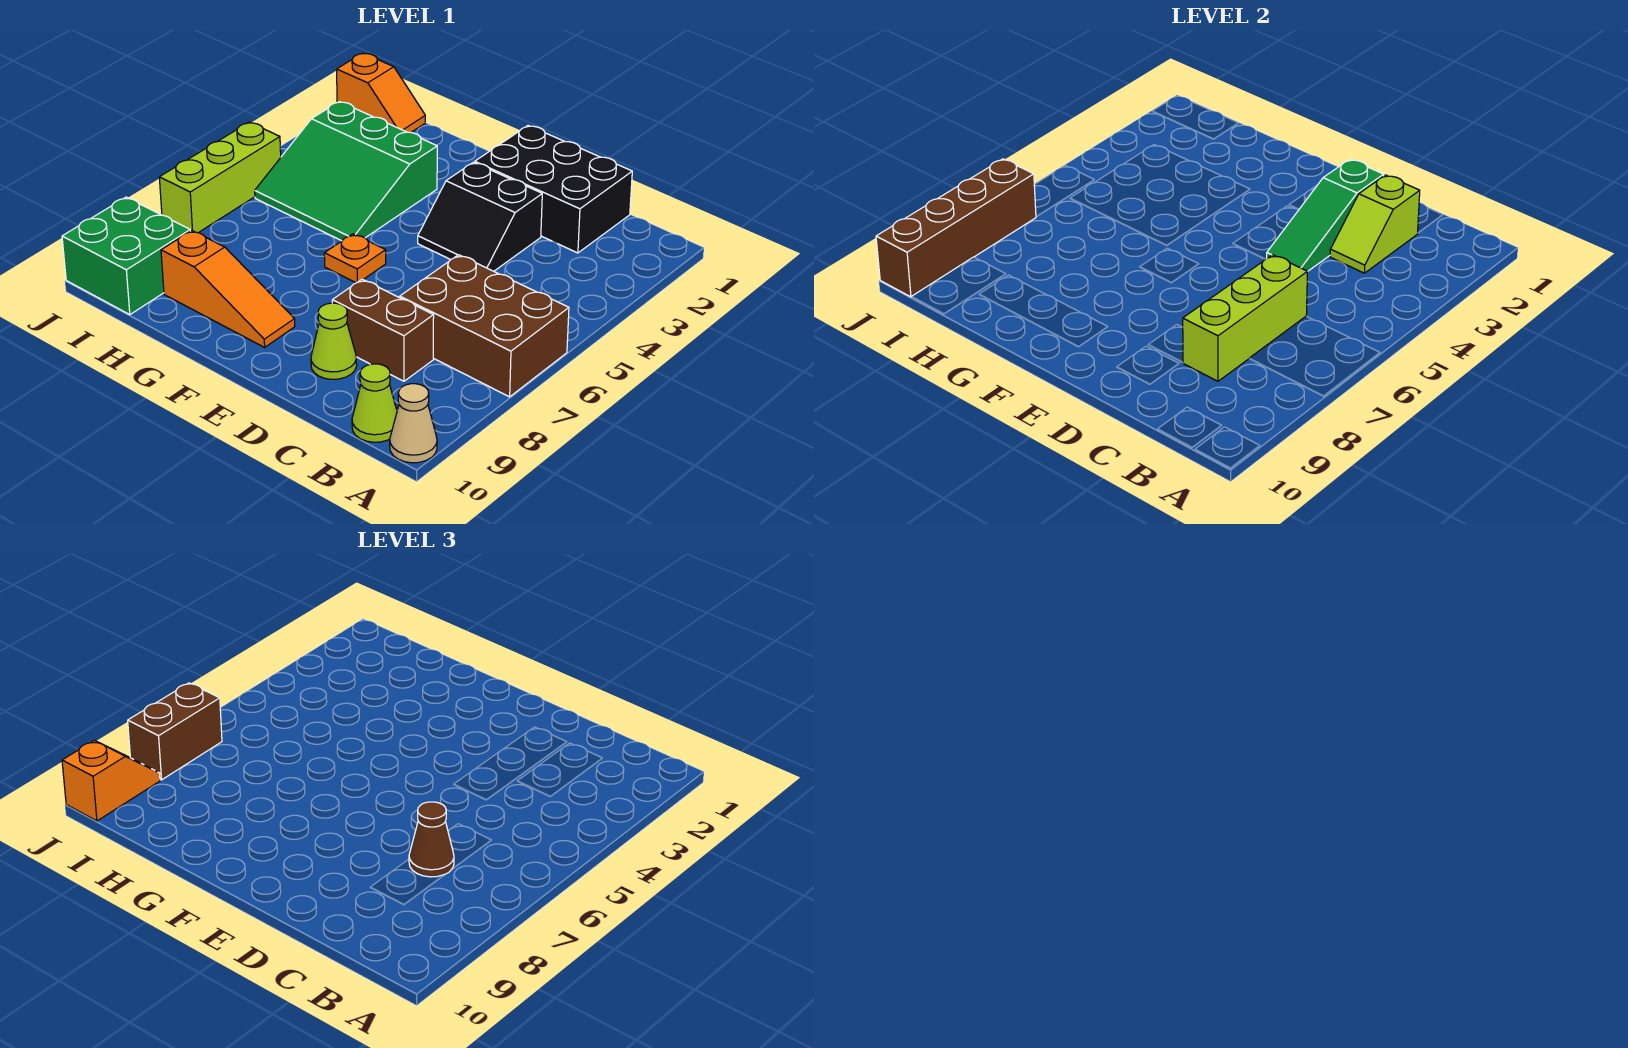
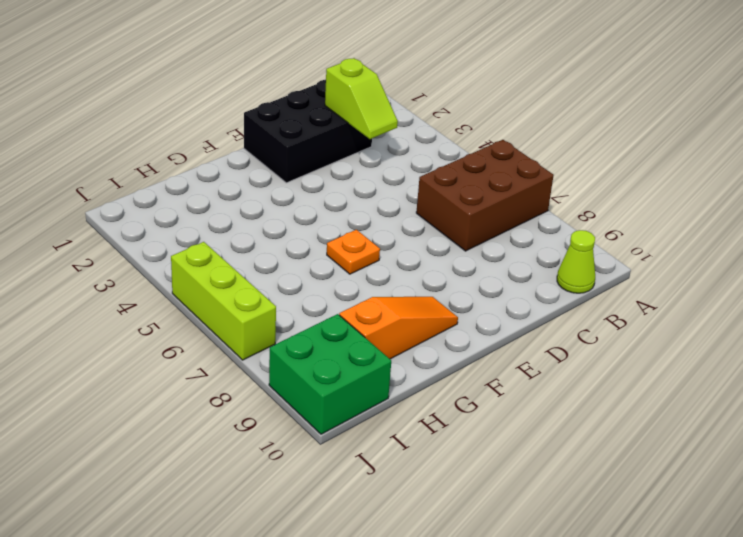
none -> tan cone A10 level 1
none -> brown brick C8:D8 level 1
none -> black slope D3:E4 level 1 top 3

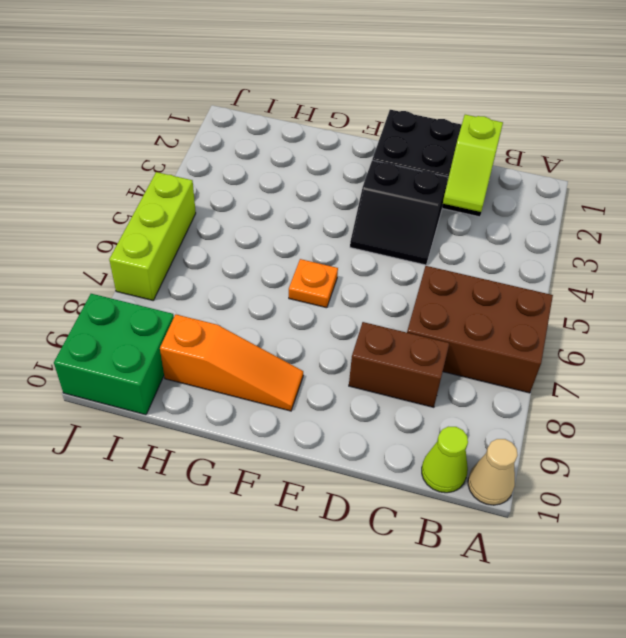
none -> lime cone D9 level 1
none -> green slope G3:I5 level 1 top 3
none -> orange slope I1:J1 level 1 top J

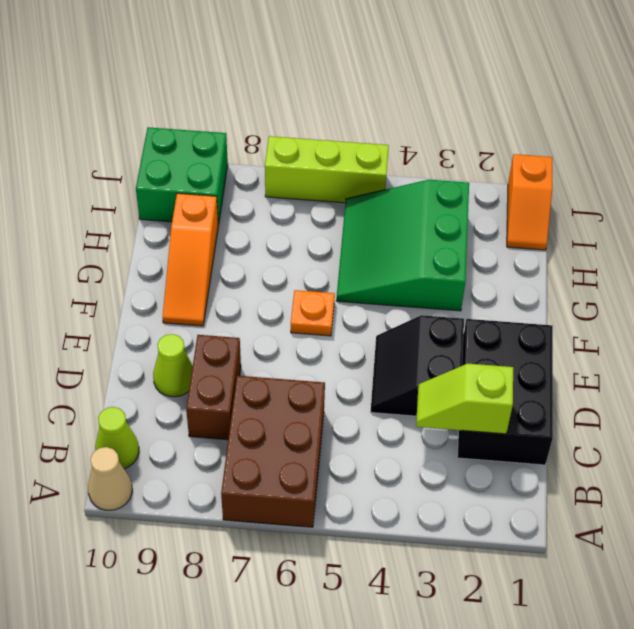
none -> lime brick C6:C8 level 2
none -> green slope D2:D4 level 2 top 2
none -> brown brick J7:J10 level 2

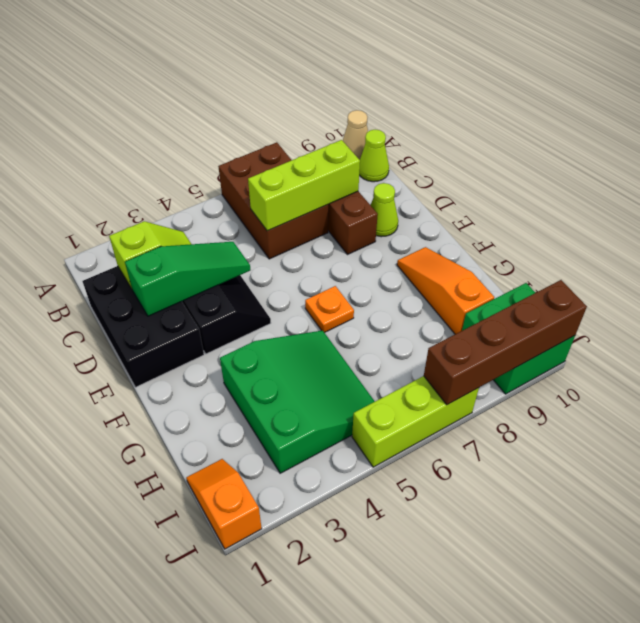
none -> brown cone C7 level 3
none -> brown brick J7:J8 level 3
none -> orange slope J9:J10 level 3 top 10

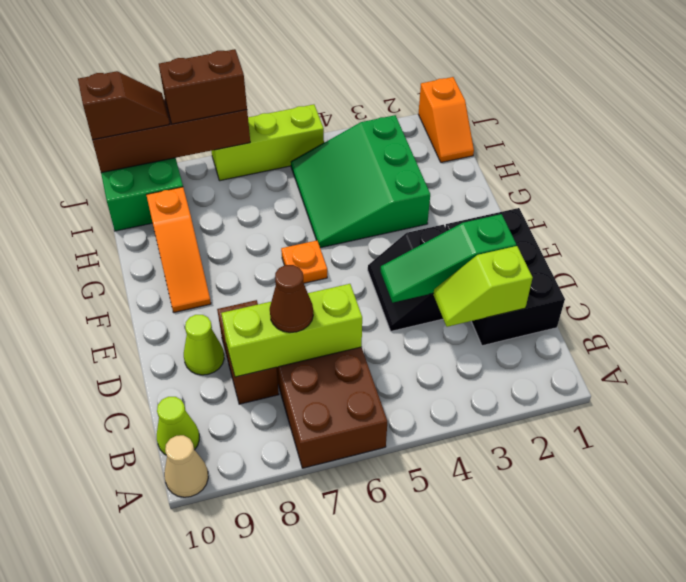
brown slope J9:J10 level 3 top 10 -> orange slope J9:J10 level 3 top 10

